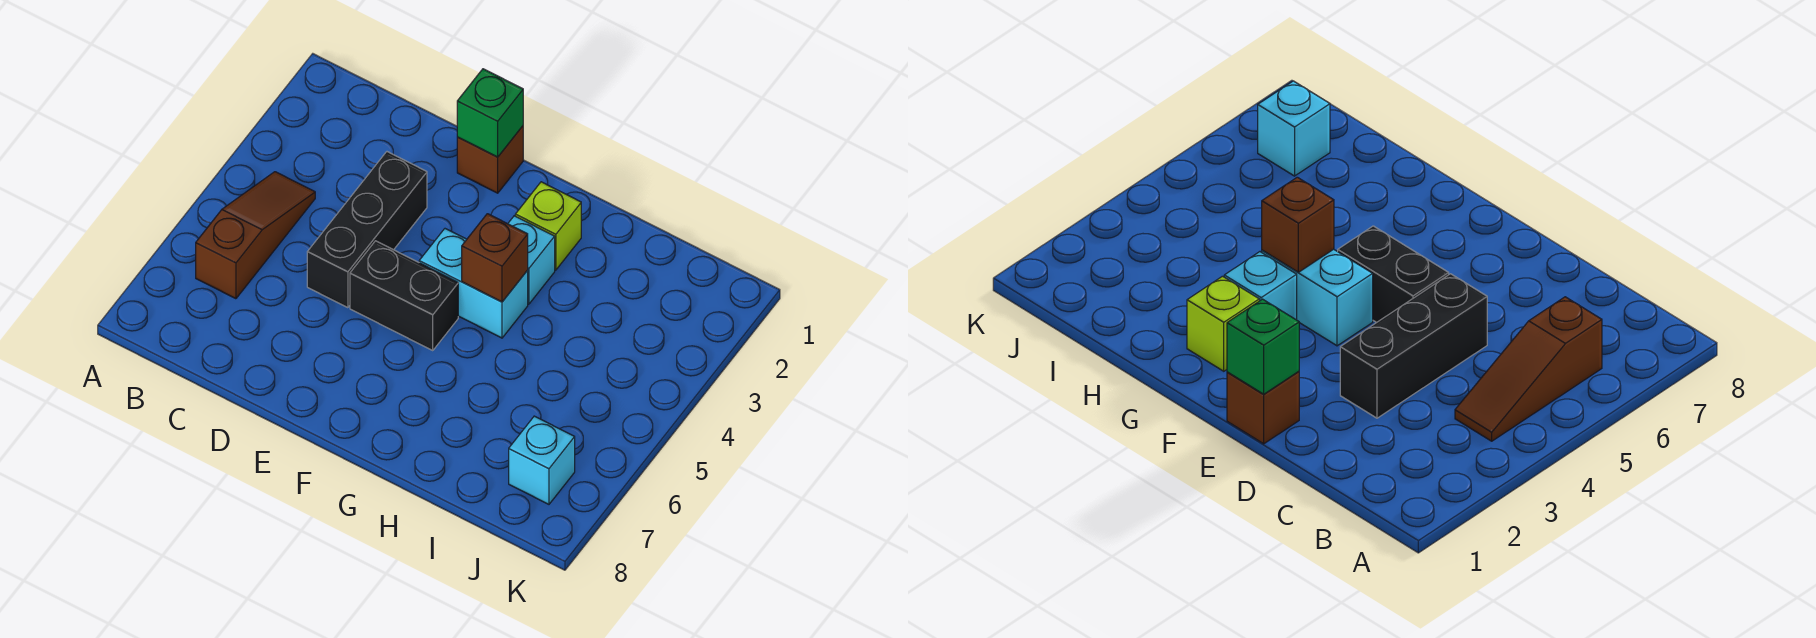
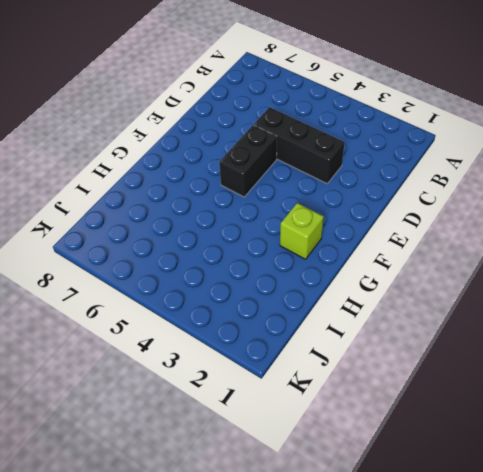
none -> brown slope B4:B6 level 1 top 6
none -> brown brick E1 level 1

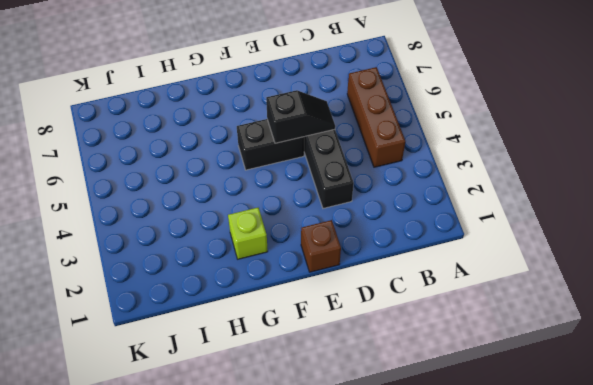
brown brick B4:B6 level 1 -> brown slope B4:B6 level 1 top 6
black slope D5:E5 level 2 top E -> none
none -> cyan brick F4:G4 level 1
none -> cyan brick G3 level 1

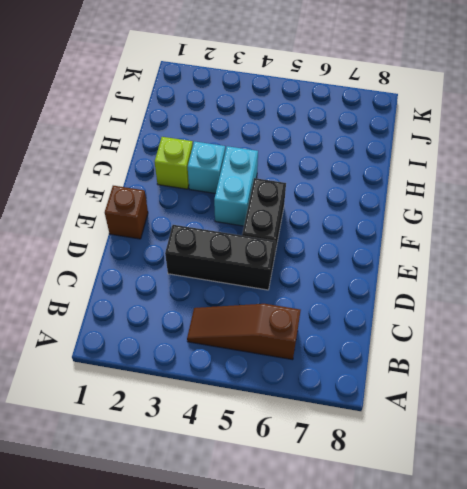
none -> cyan brick J7 level 1
none -> green brick E1 level 2

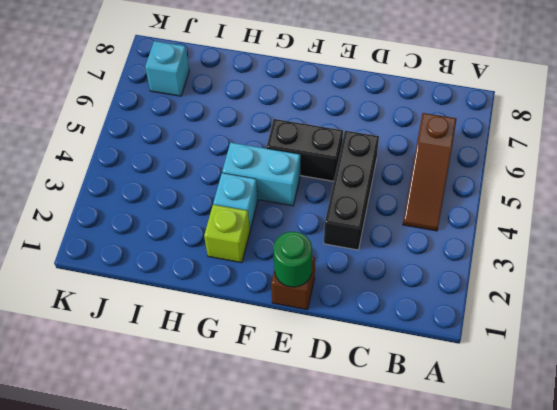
green round brick E1 level 2 -> green brick E1 level 2
none -> brown brick G4 level 2

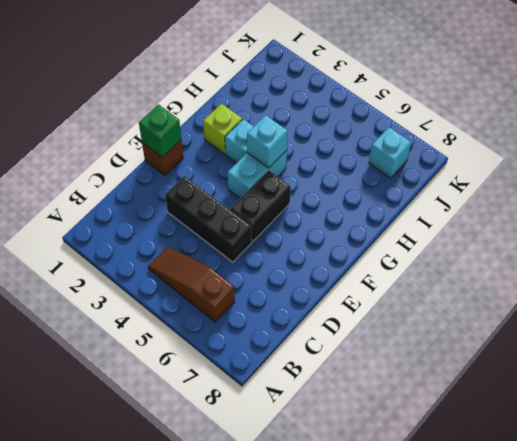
cyan brick G4 level 2 -> brown brick G4 level 2

